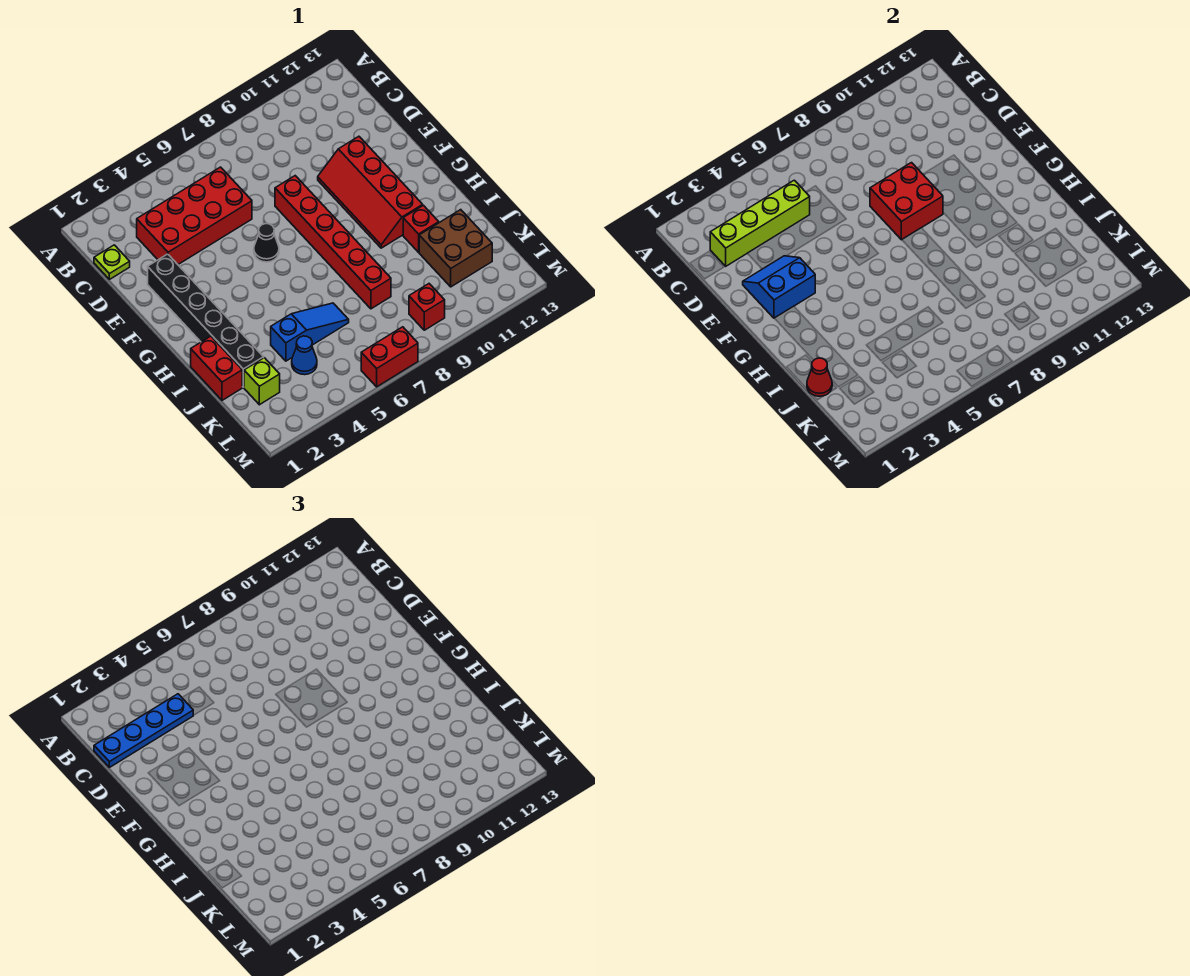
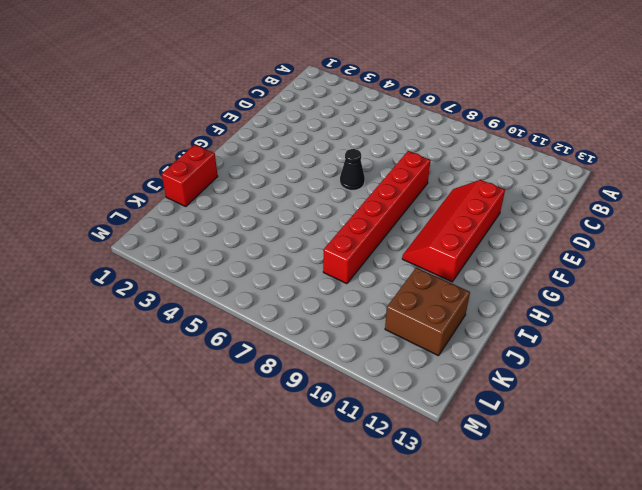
none -> lime plate C1 level 1
none -> red brick C3:D6 level 1
none -> black brick E2:J2 level 1

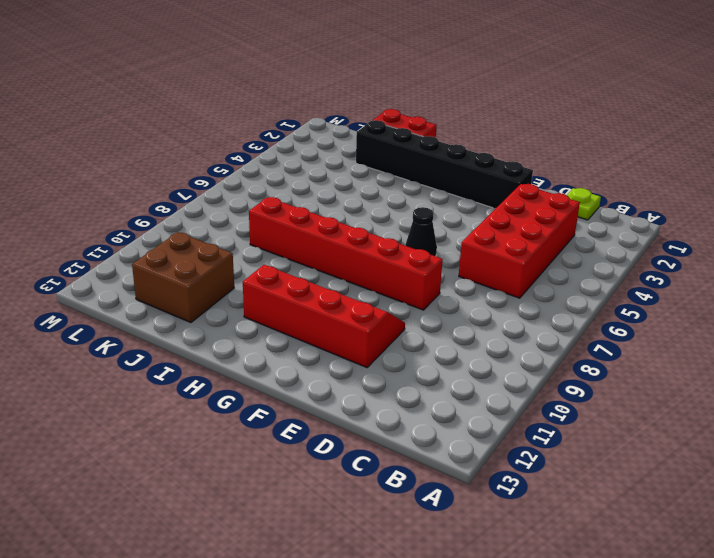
none -> red brick I11 level 1
none -> blue slope J4:J6 level 1 top 4
none -> lime brick K2 level 1

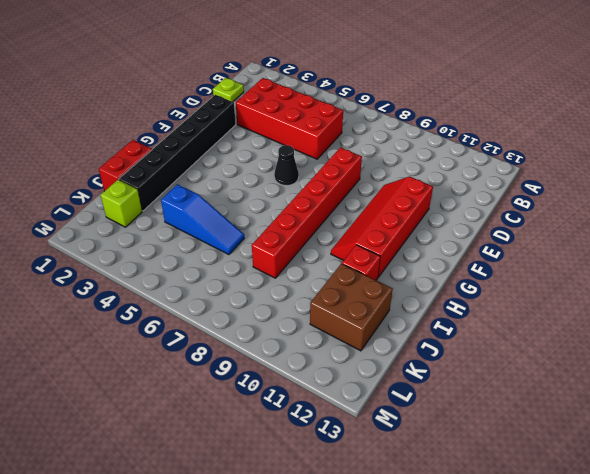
none -> blue cone K4 level 1
none -> red brick L9 level 1
none -> red brick M6:M7 level 1

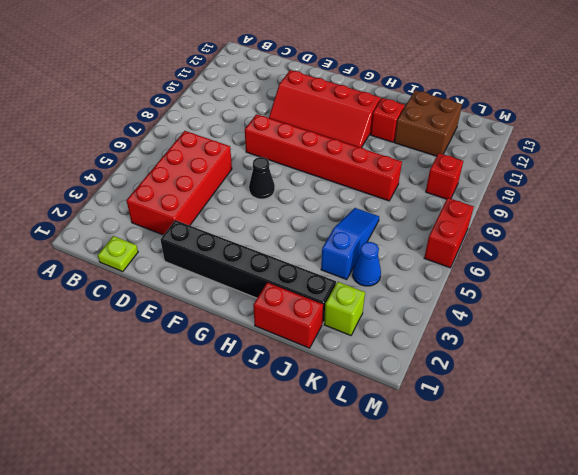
none -> lime brick C2:C5 level 2
none -> blue slope E2:F3 level 2 top F
none -> red brick E8:F9 level 2

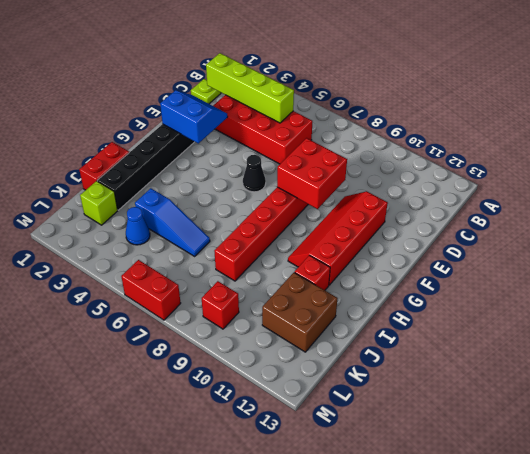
none -> red cone J1 level 2
none -> blue plate C1:C4 level 3

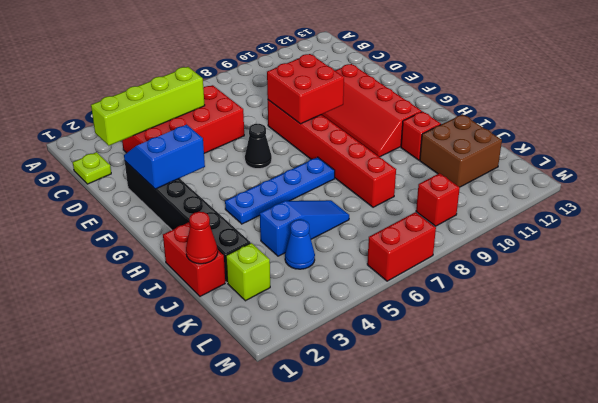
blue plate H4:H7 level 1 -> blue plate C1:C4 level 3

